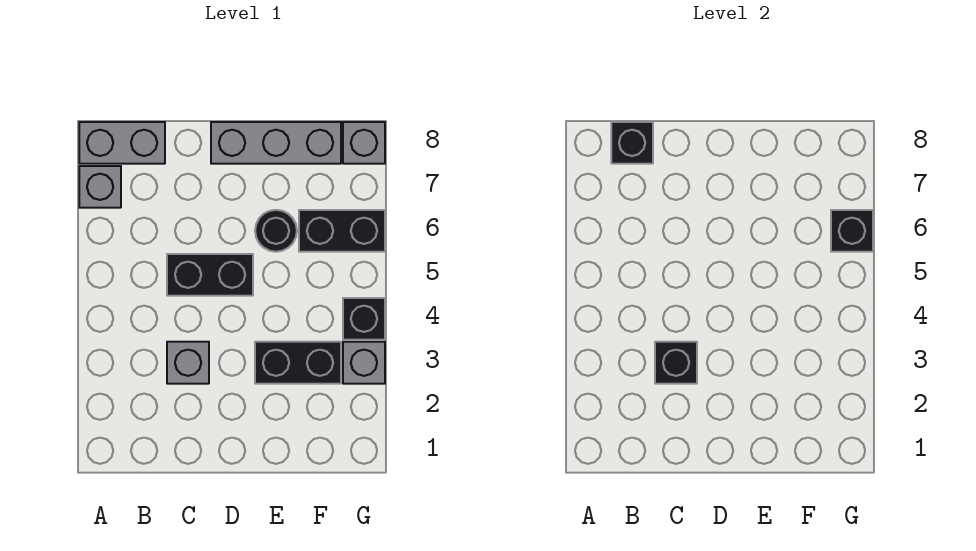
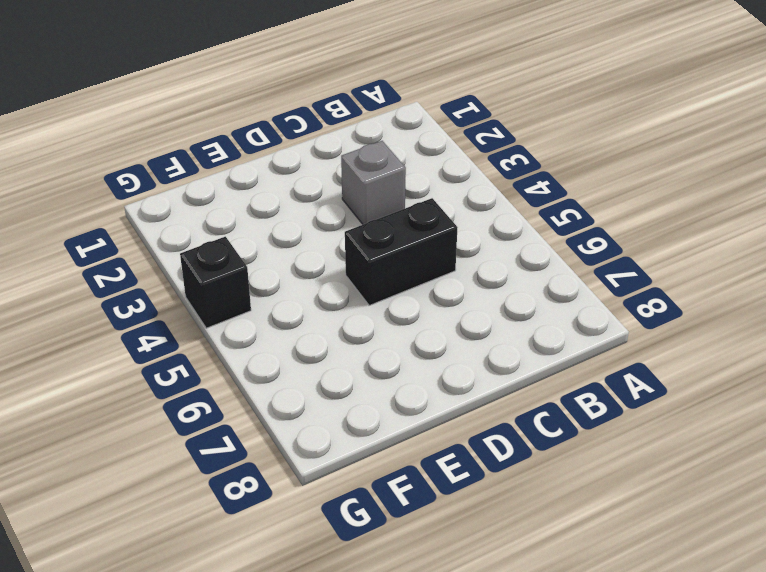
none -> grey brick A7 level 1
none -> grey brick A8:B8 level 1
none -> grey brick D8:F8 level 1

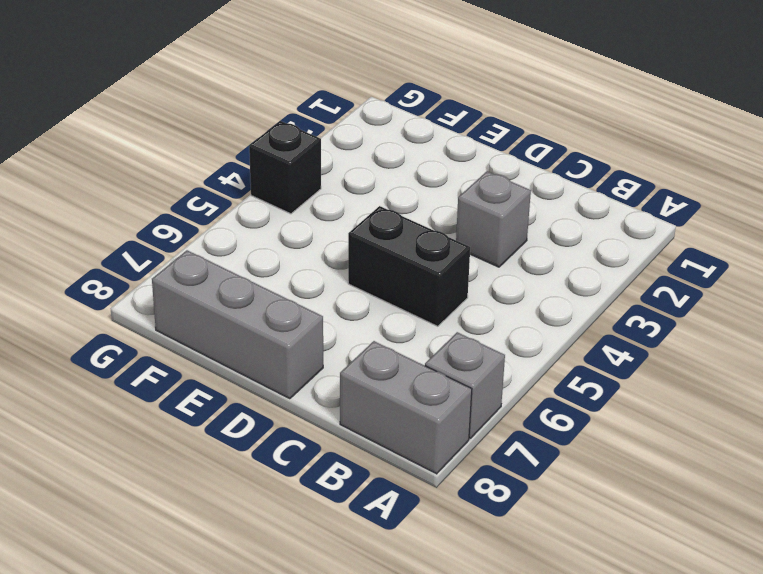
none -> black brick E3:F3 level 1
none -> black round brick E6 level 1
none -> black brick F6:G6 level 1

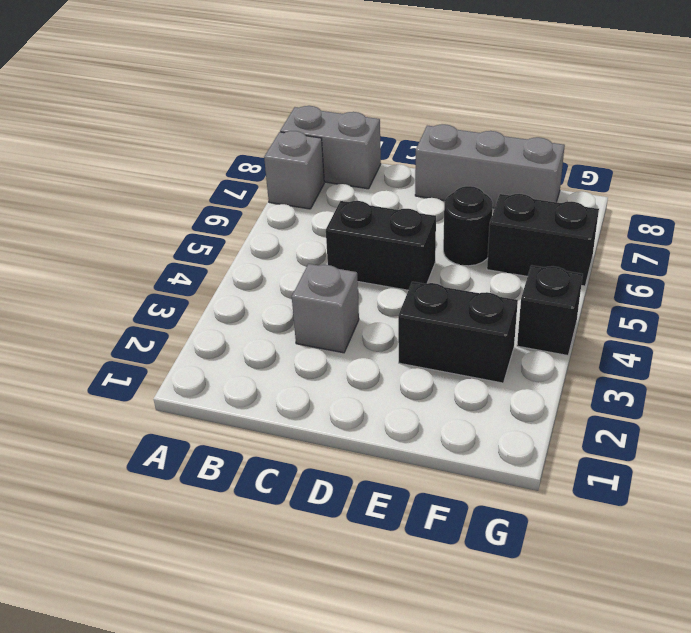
none -> grey brick G3 level 1
none -> grey brick G8 level 1
none -> black brick B8 level 2

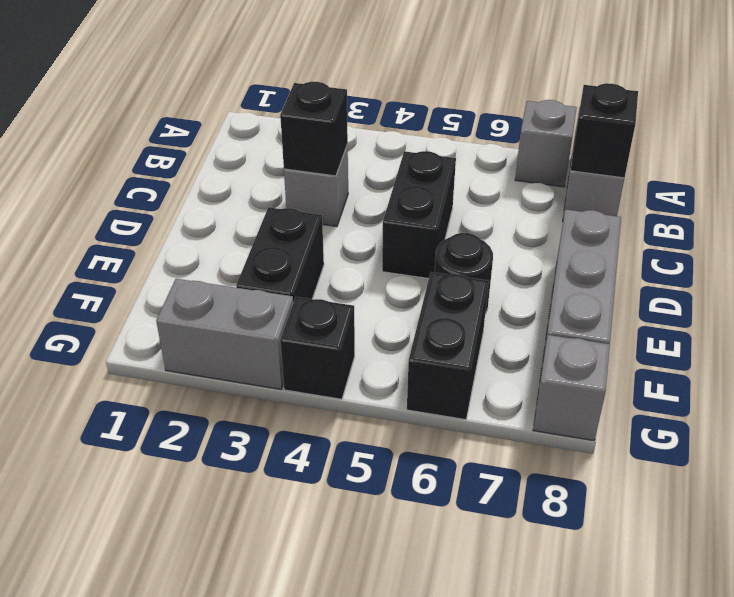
grey brick G2:G3 level 1 -> grey brick G3 level 1
none -> black brick G6 level 2

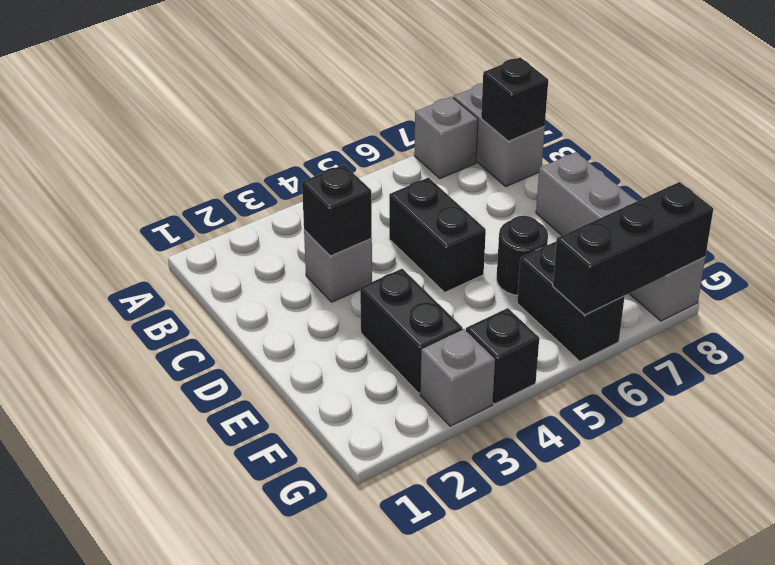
black brick G6:G8 level 2 -> black brick G6 level 2

